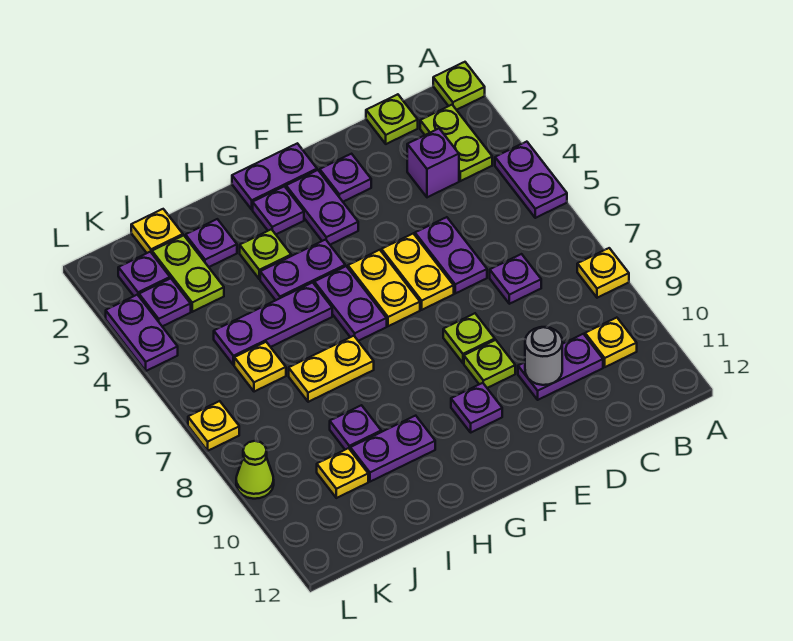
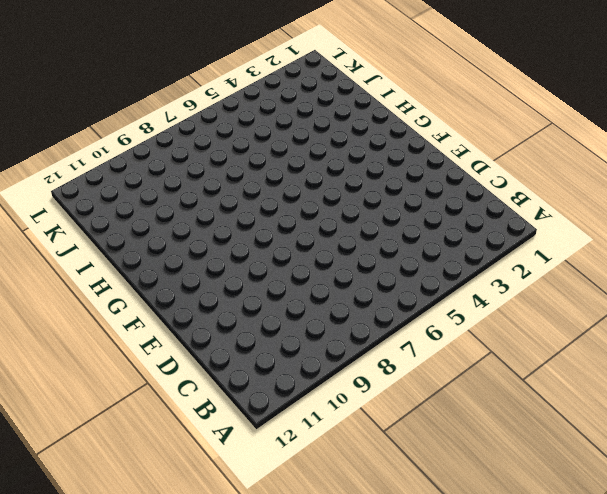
none -> lime plate A1 level 1
none -> purple plate A4:A5 level 1
none -> yellow plate A8 level 1
none -> lime plate B2:B3 level 1

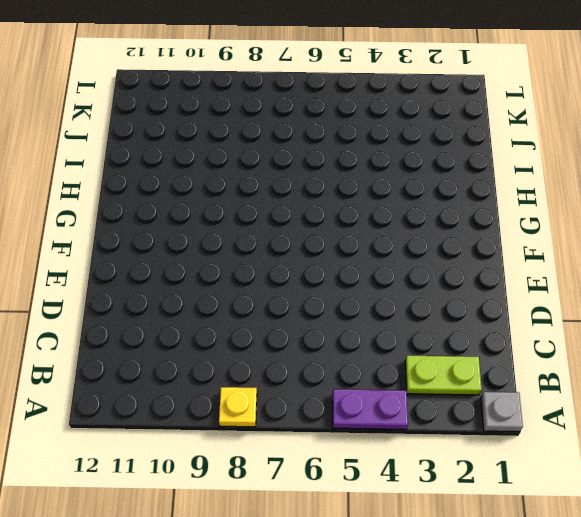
grey plate A1 level 1 -> lime plate A1 level 1
none -> yellow plate B10 level 1
none -> lime plate C1 level 1
none -> purple brick C3 level 1
none -> purple plate C7 level 1

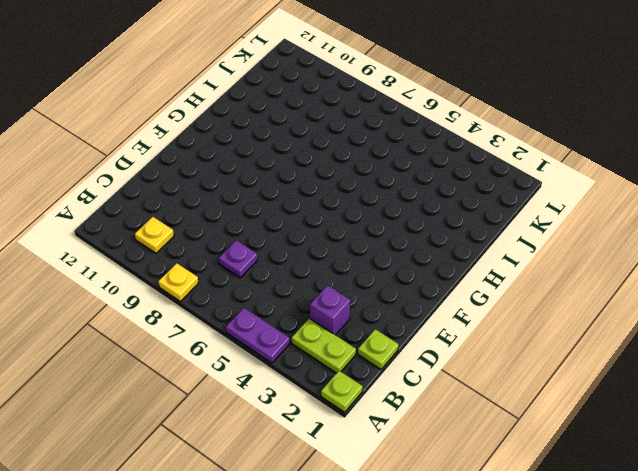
none -> purple plate C10:D10 level 1
none -> purple plate D5:D6 level 1
none -> purple plate E2 level 1
none -> yellow plate E5:E6 level 1

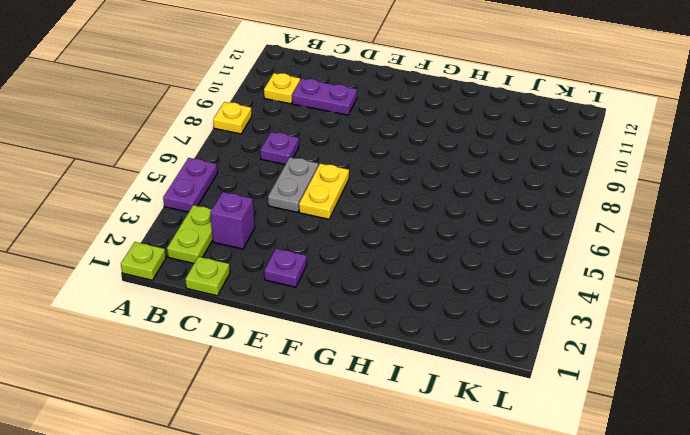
grey plate D5:D6 level 1 -> purple plate D5:D6 level 1
none -> lime plate E8 level 1
none -> lime plate E9 level 1
none -> purple plate F1:G1 level 1
none -> purple plate F2:F3 level 1

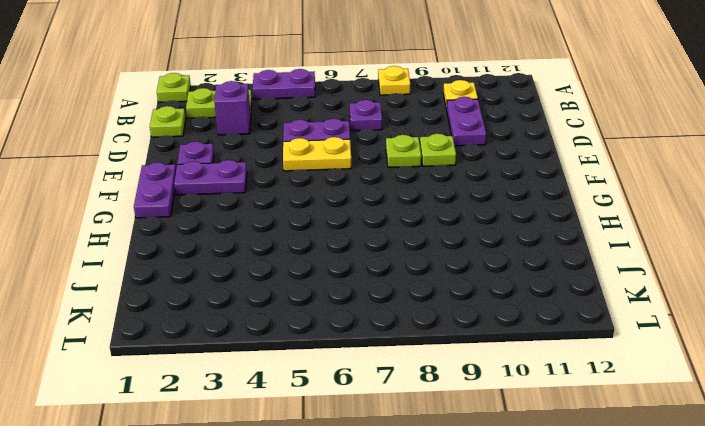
none -> yellow plate F5:F6 level 1
none -> purple plate F10 level 1
none -> purple plate G2 level 1
none -> purple plate G4:H4 level 1

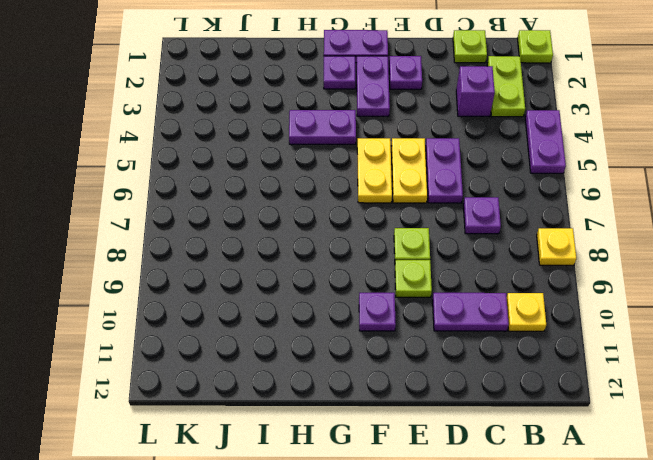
none -> purple plate G5:G6 level 1
none -> lime plate H3 level 1
none -> purple plate H5:J5 level 1
none -> yellow plate H7:I7 level 1

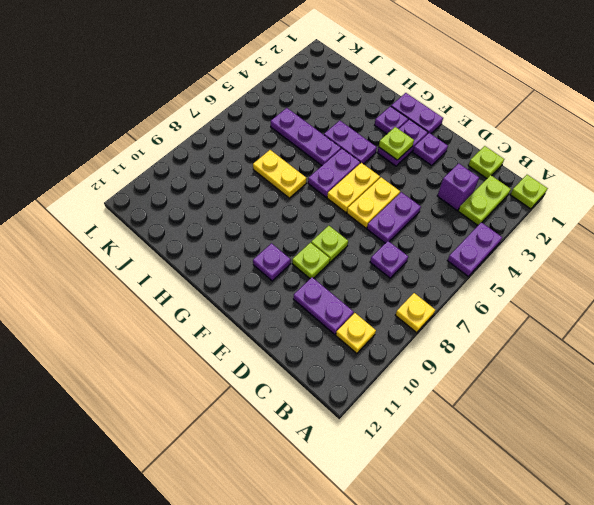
lime plate F3 level 2 -> lime plate H3 level 1
none -> purple plate H10:I10 level 1
none -> purple plate I2 level 1
none -> purple plate I9 level 1
none -> yellow plate J1 level 1

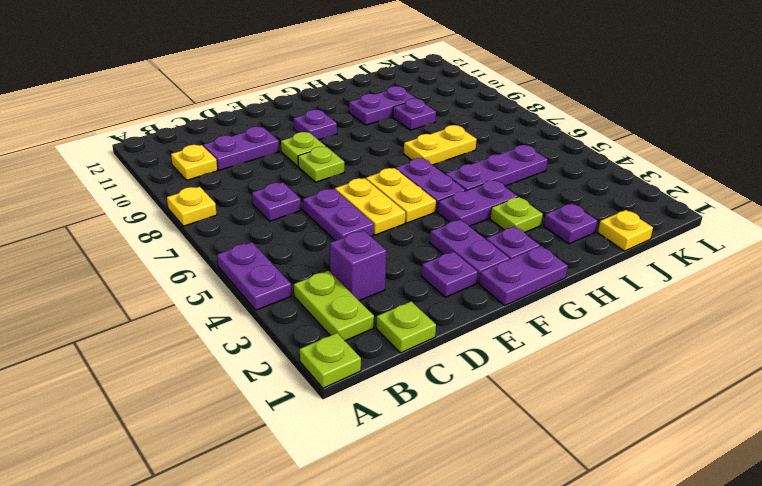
none -> lime plate J2:J3 level 1
none -> yellow plate J6 level 1
none -> yellow plate J10 level 1
none -> purple plate K2 level 1

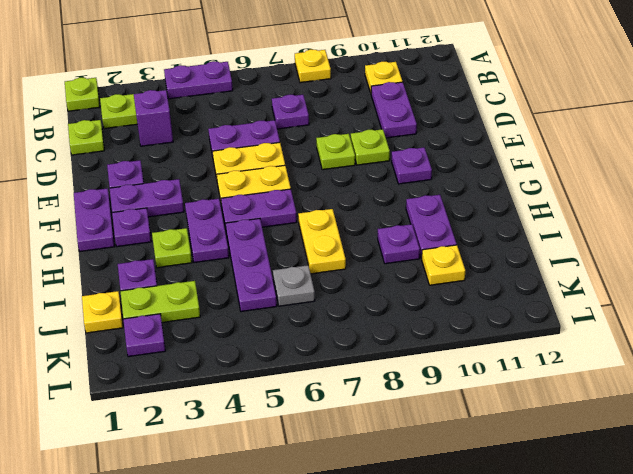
grey plate J6 level 1 -> yellow plate J6 level 1
none -> purple plate K3 level 1
none -> purple plate L3:L4 level 1
none -> yellow plate L7 level 1
none -> lime cone L9 level 1

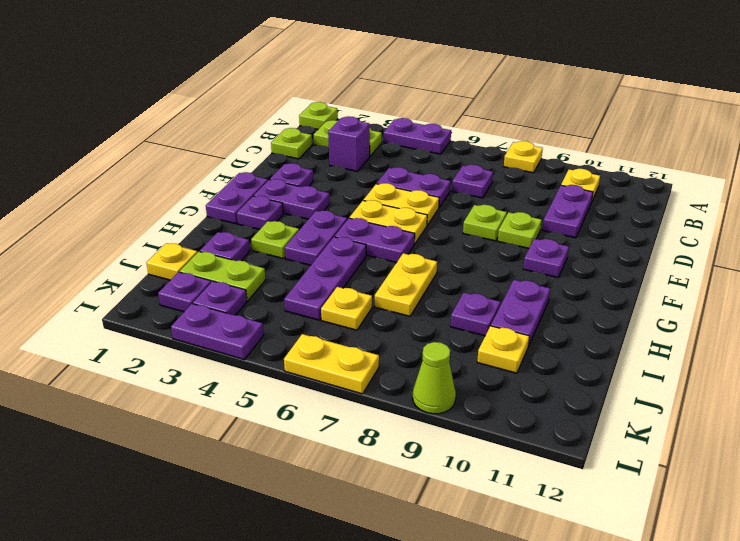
yellow plate L6:L7 level 1 -> yellow plate L7 level 1
none -> grey round brick D10 level 2

